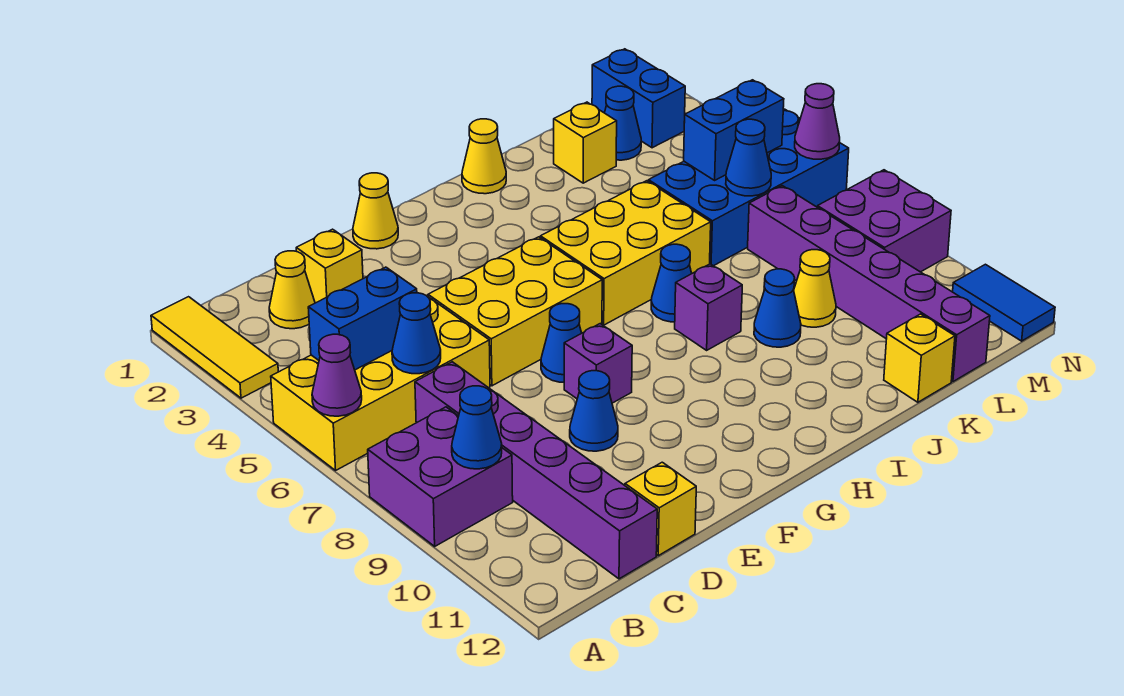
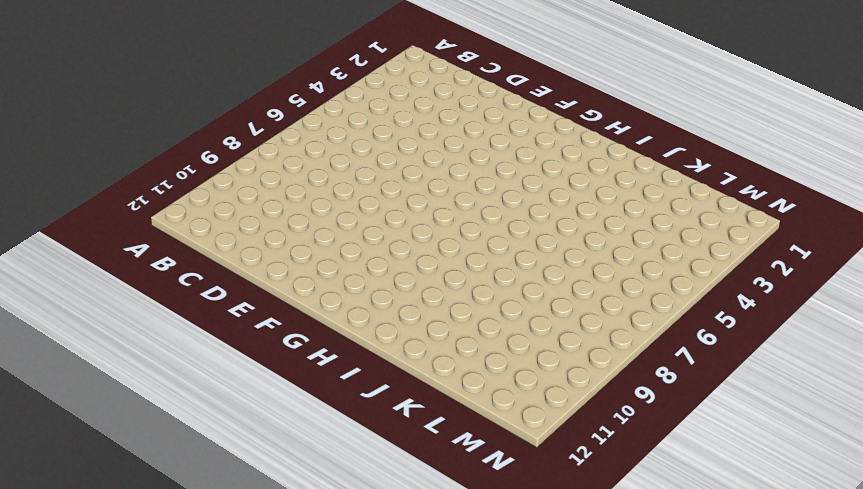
none -> yellow tile A1:A3 level 1
none -> yellow brick A5:D6 level 1
none -> purple brick A8:B9 level 1
none -> yellow cone C2 level 1

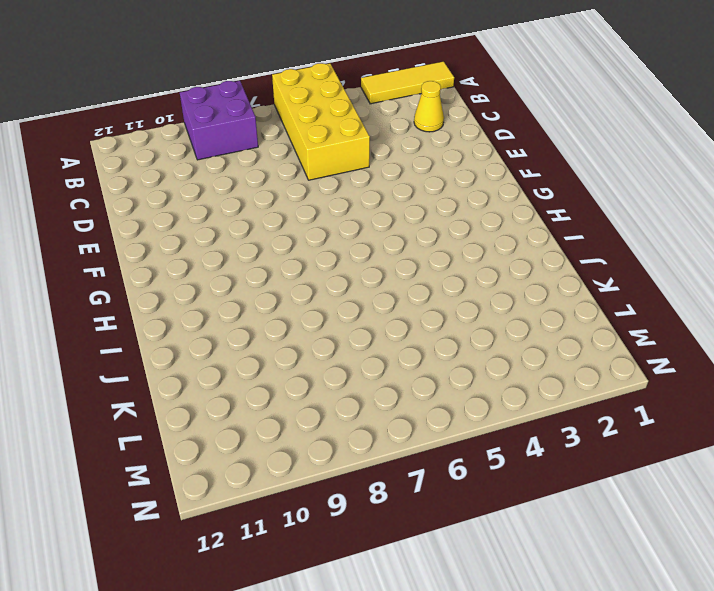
none -> purple brick C7:C12 level 1
none -> yellow brick D2 level 1
none -> yellow brick D12 level 1
none -> yellow brick E5:G6 level 1

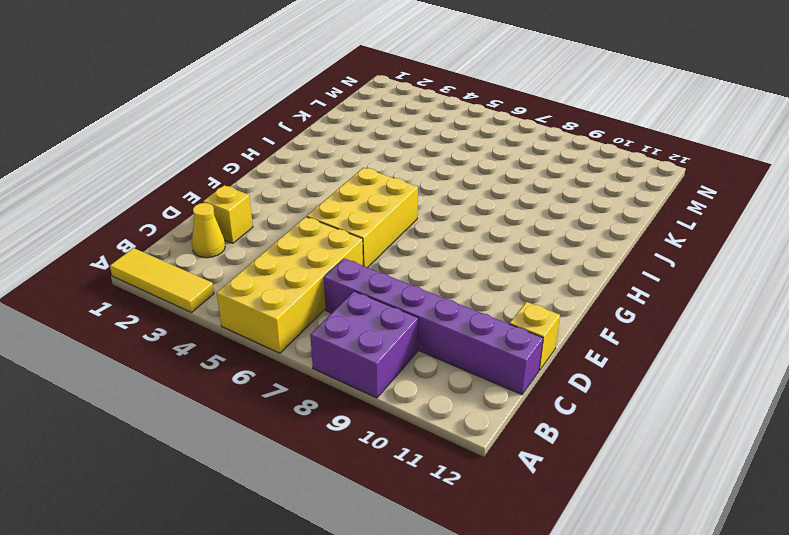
none -> blue cone E9 level 1
none -> yellow cone F1 level 1
none -> blue cone F7 level 1
none -> purple brick F8 level 1

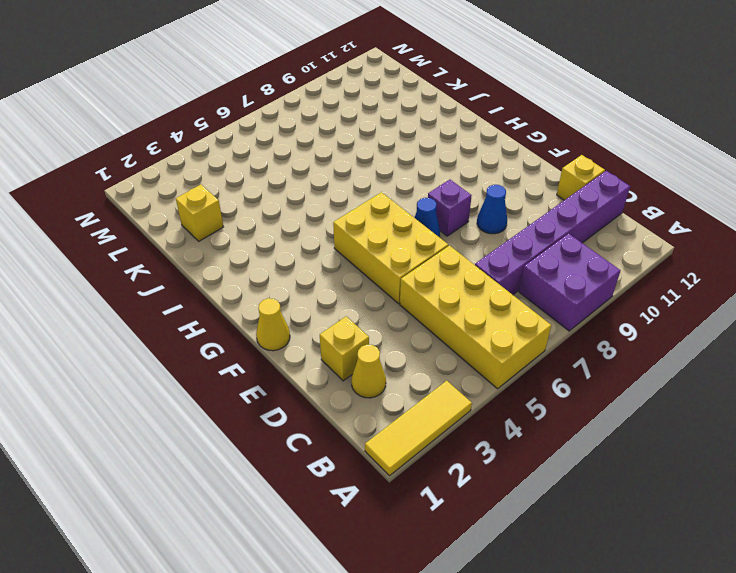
none -> yellow brick H5:J6 level 1
none -> yellow cone I1 level 1
none -> blue cone I7 level 1
none -> purple brick I8 level 1

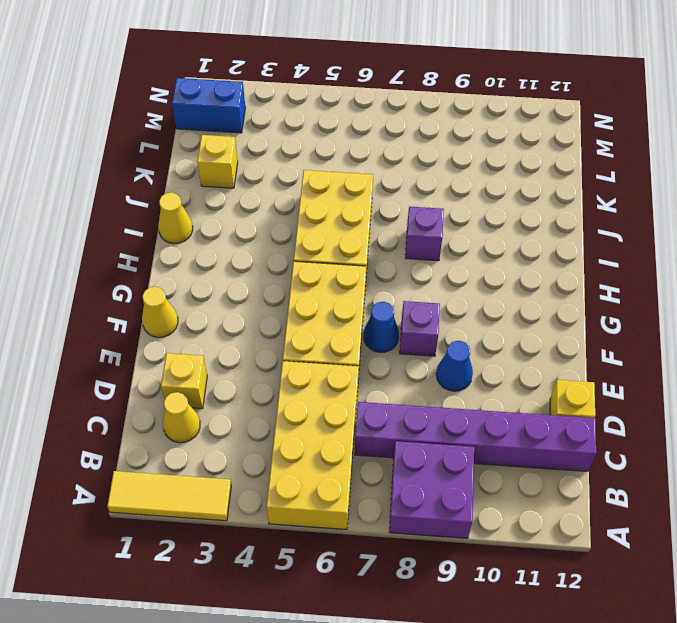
none -> blue cone I7 level 1
none -> blue cone J9 level 1
none -> blue brick K5:N6 level 1
none -> yellow cone K9 level 1

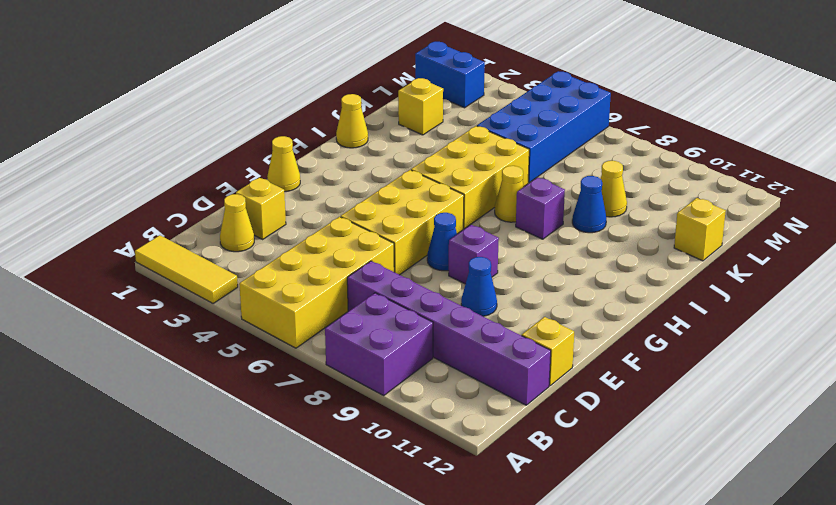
yellow cone I7 level 1 -> blue cone I7 level 1
none -> blue cone L2 level 1
none -> purple brick L7:L12 level 1
none -> purple brick M8:N9 level 1
none -> blue tile N11:N12 level 1

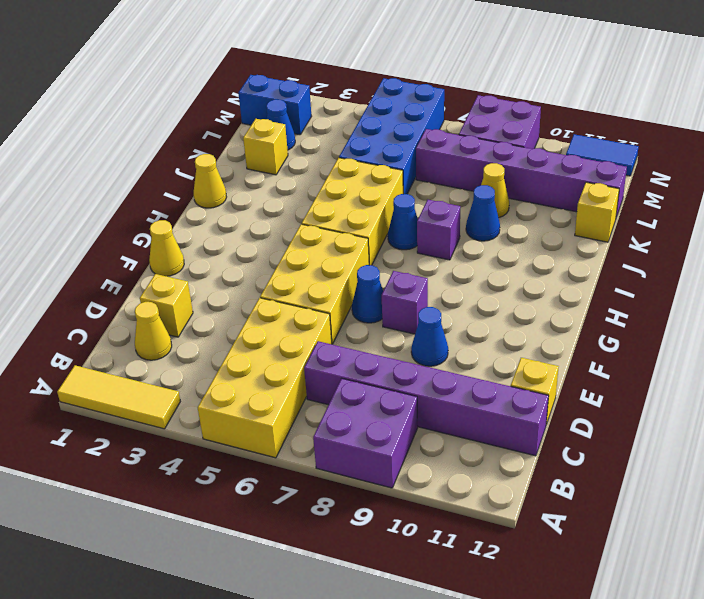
none -> purple cone A6 level 2
none -> blue brick B5:C5 level 2
none -> blue cone B9 level 2
none -> blue cone C6 level 2

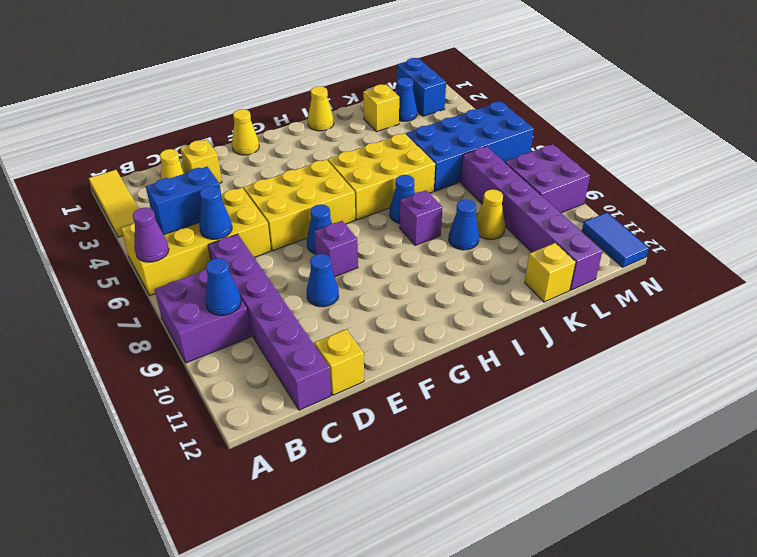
none -> blue brick L5:M5 level 2
none -> blue cone L6 level 2
none -> purple cone N6 level 2

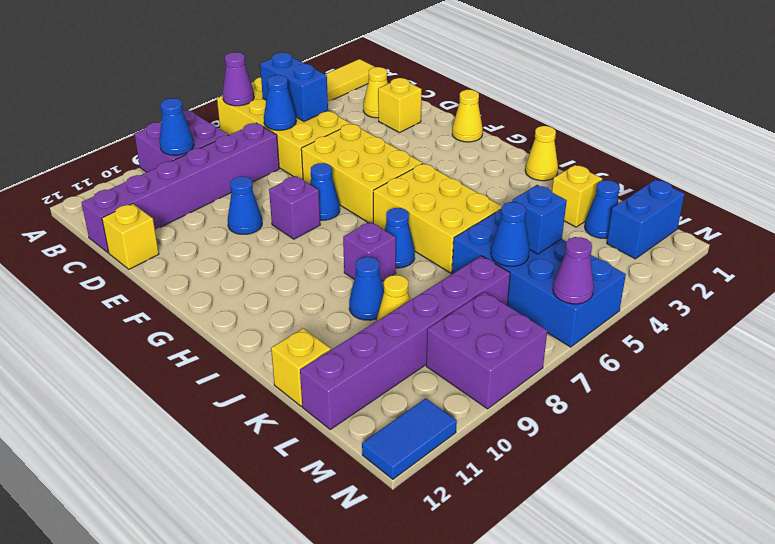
blue brick L5 level 2 -> blue brick L5:M5 level 2

